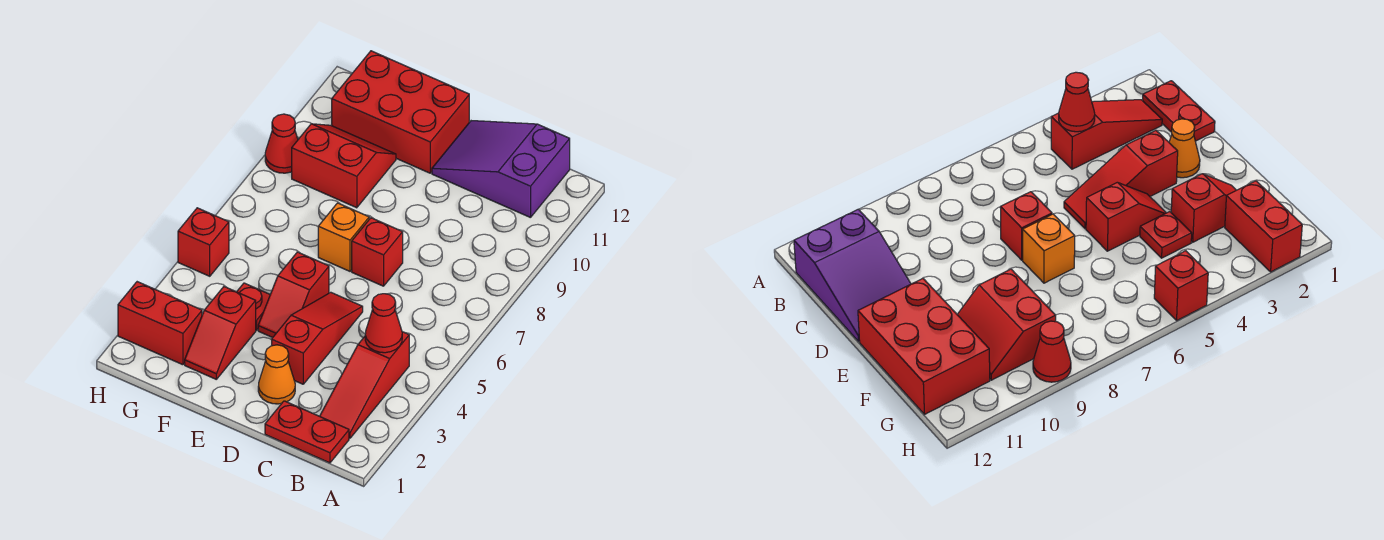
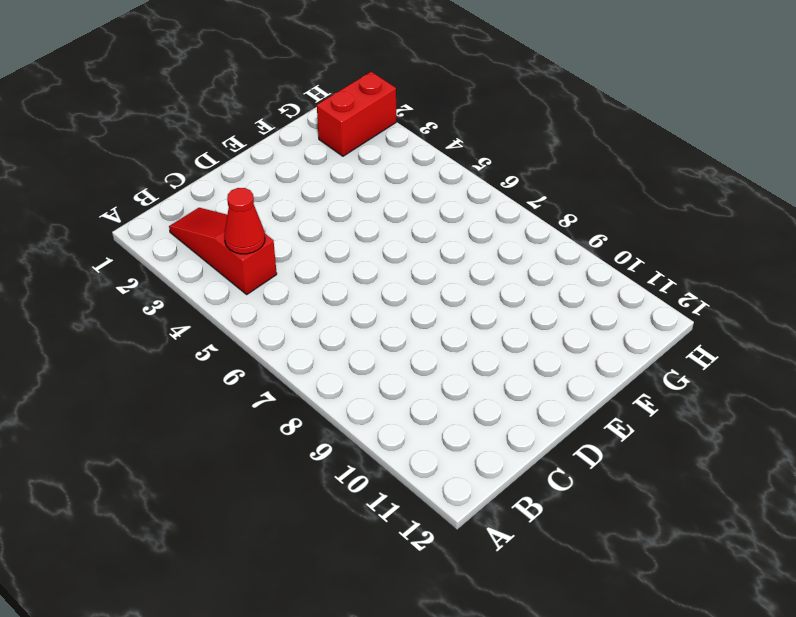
none -> red plate B1:C1 level 1
none -> purple slope B11:D12 level 1 top B
none -> orange cone D2 level 1

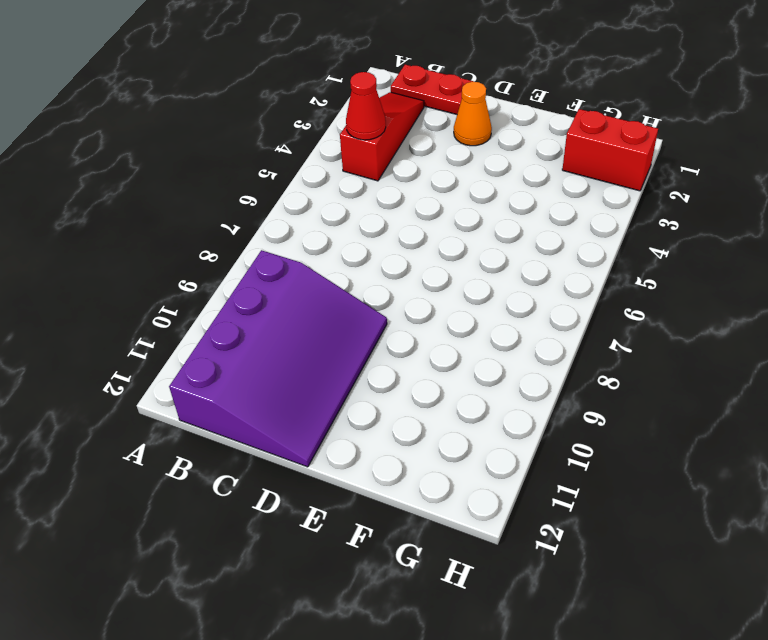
purple slope B9:D12 level 1 top B -> purple slope B11:D12 level 1 top B
none -> red slope D3:D5 level 1 top 3
none -> red brick D7 level 1
none -> red slope E4:E5 level 1 top 5

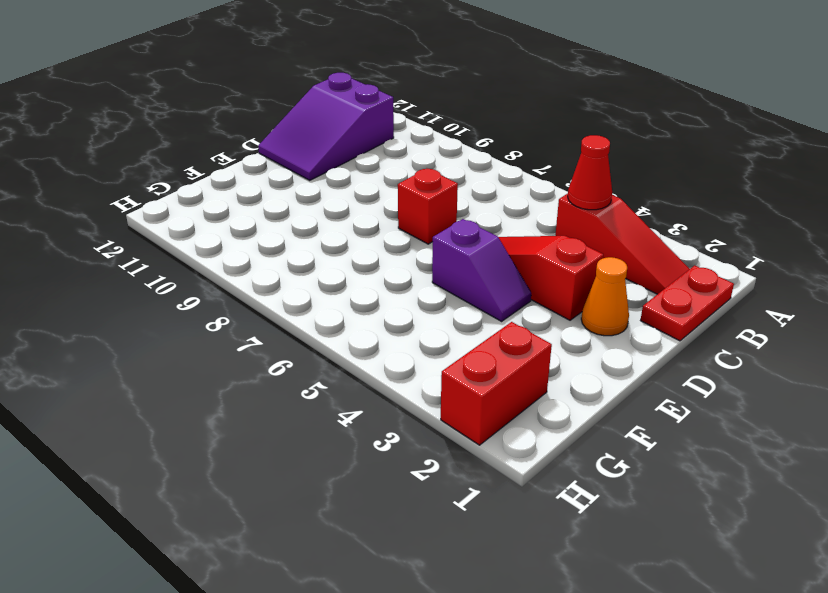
purple slope E4:E5 level 1 top 5 -> red slope E4:E5 level 1 top 5
none -> orange brick E7 level 1
none -> red brick E11:G12 level 1
none -> red slope F2:F3 level 1 top 3

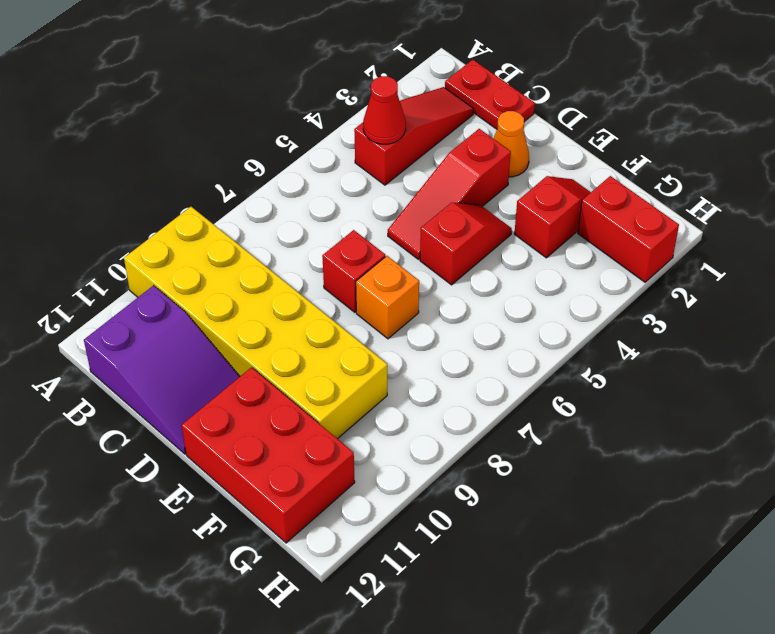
yellow brick A9:F10 level 1 -> red slope F9:G10 level 1 top 9
none -> red plate F4 level 1
none -> red brick H5 level 1
none -> red cone H9 level 1

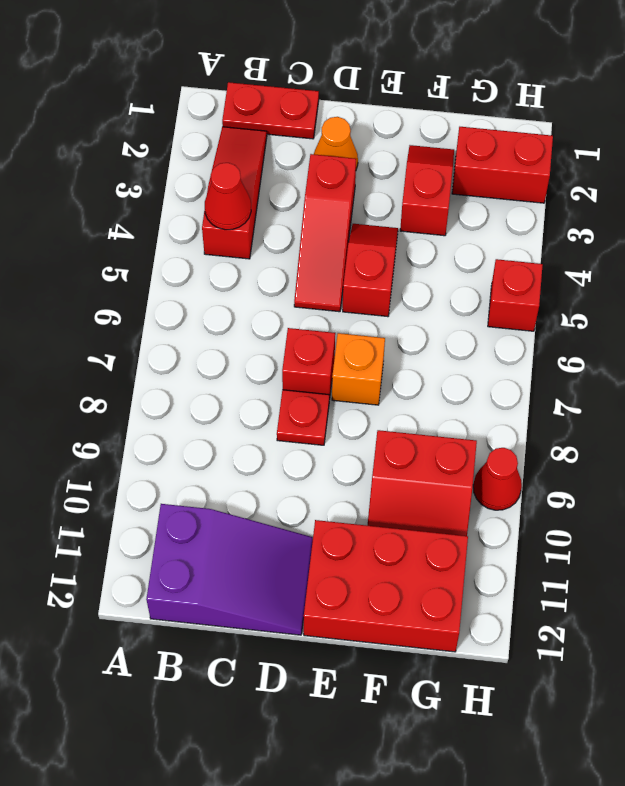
red plate D8 level 1 -> red plate F4 level 1

